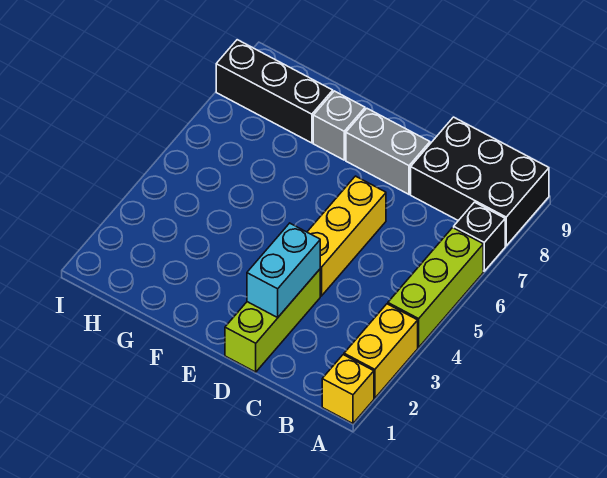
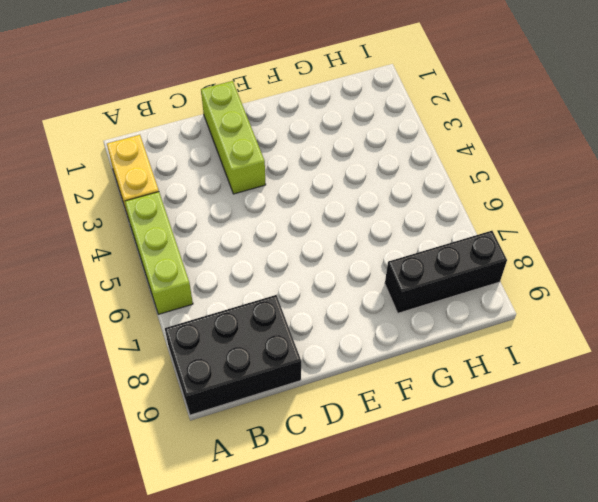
none -> yellow brick A1 level 1
none -> black brick A7 level 1

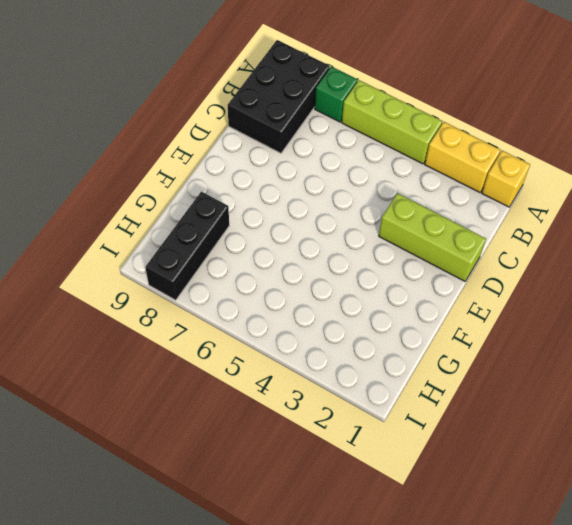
green brick A7 level 1 -> black brick A7 level 1
none -> yellow brick D4:D6 level 1
none -> grey brick D8:E8 level 1

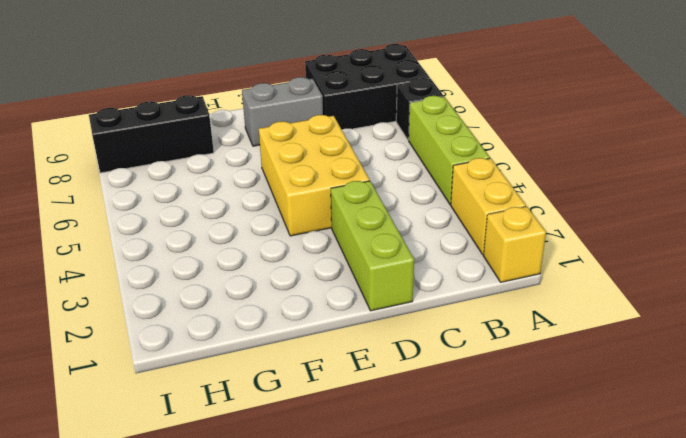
yellow brick D4:E6 level 1 -> yellow brick D4:D6 level 1
none -> grey brick F8 level 1
none -> cyan brick D2:D3 level 2

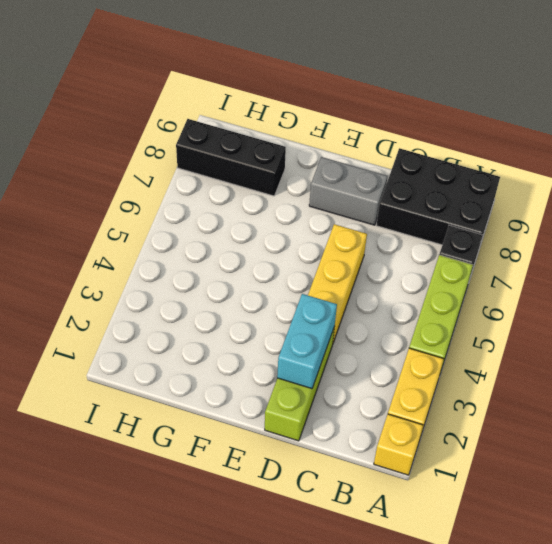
none -> grey brick F8 level 1

